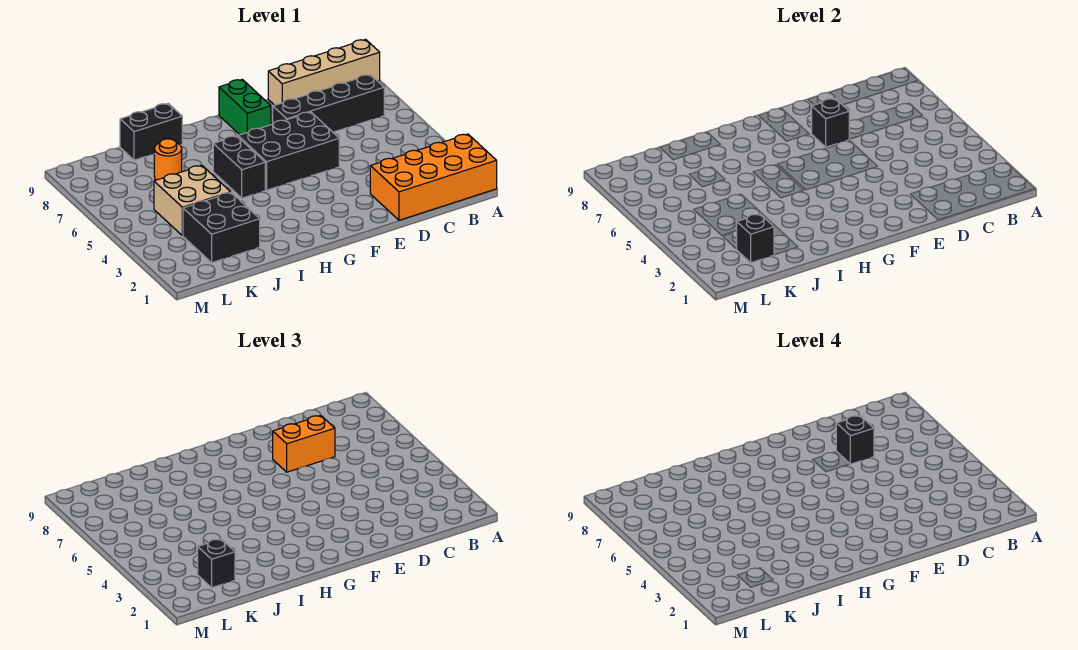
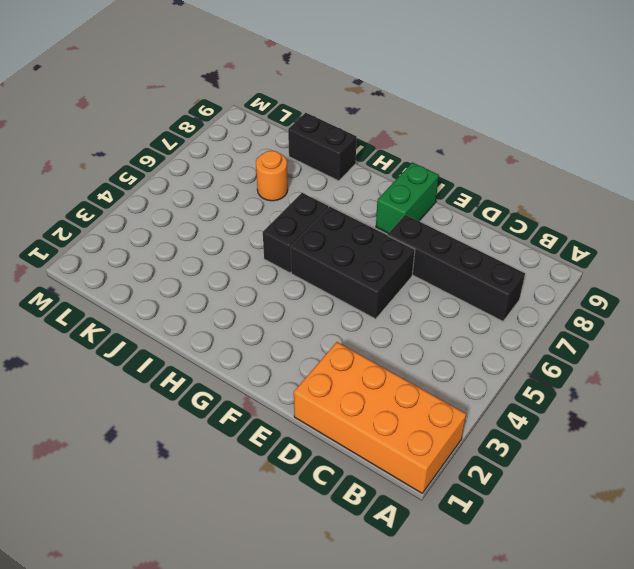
none -> tan brick A9:D9 level 1
none -> black brick J2:K3 level 1
none -> tan brick J4:K5 level 1

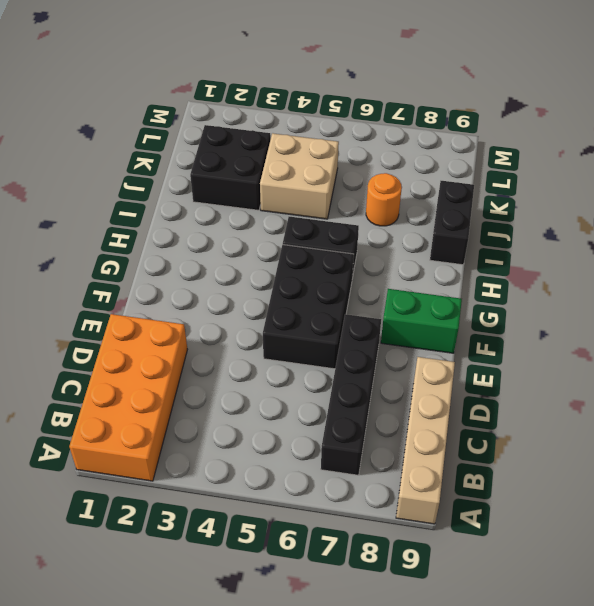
none -> black brick E7 level 2
none -> black brick K2 level 2
none -> orange brick D7:E7 level 3

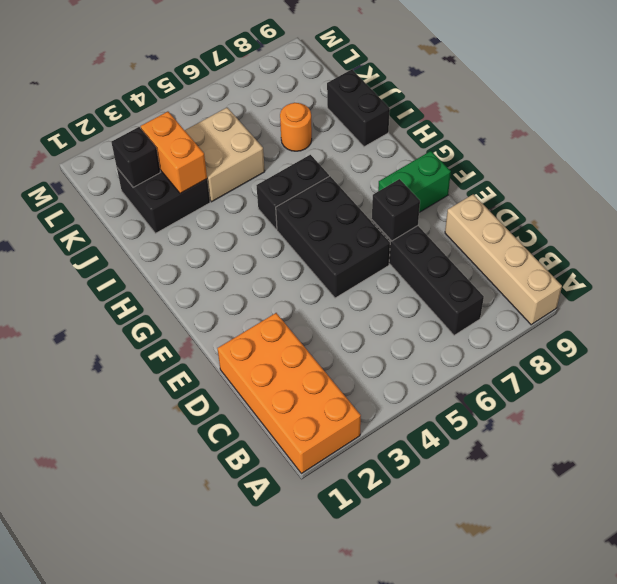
orange brick J3:K3 level 2 -> orange brick D7:E7 level 3
none -> black brick K2 level 3
none -> black brick D7 level 4

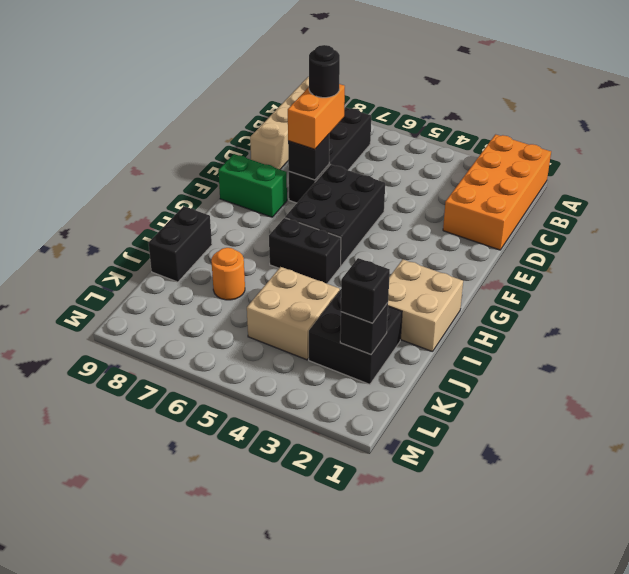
black round brick D7 level 4 -> black brick D7 level 4
tan brick H1:I2 level 1 -> none

